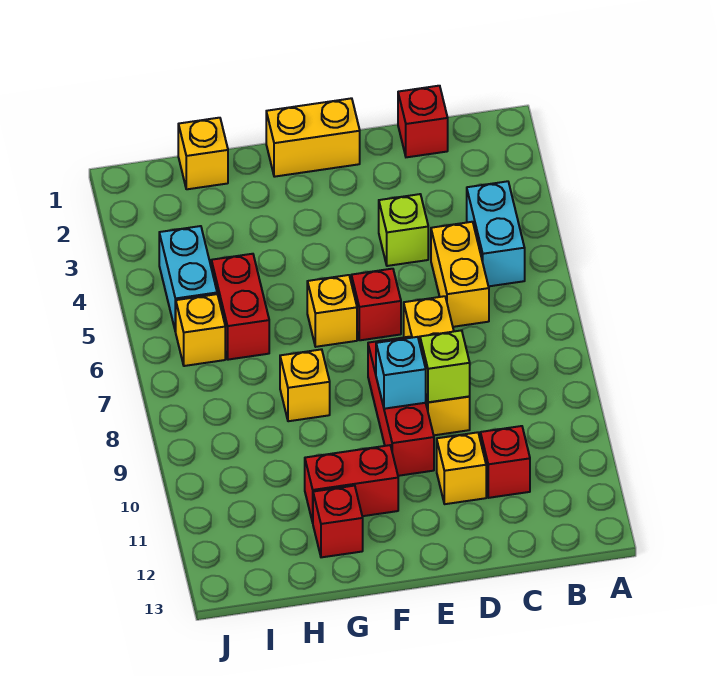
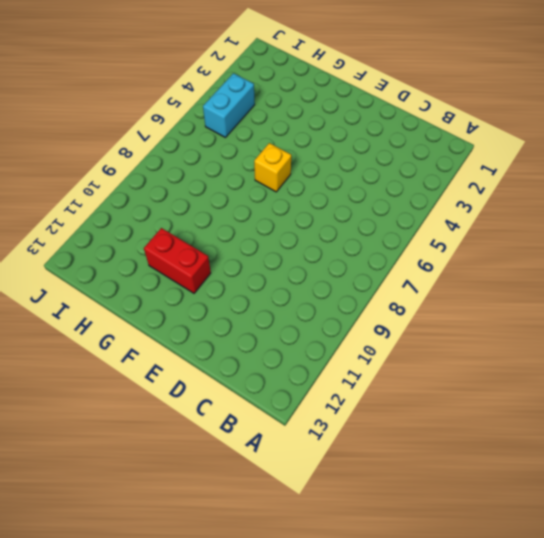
none -> cyan brick B4:B5 level 1
none -> red brick C1 level 1
none -> yellow brick C5:C6 level 1

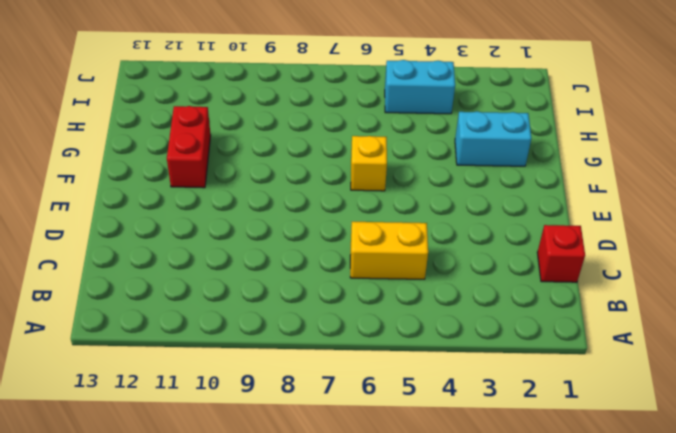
cyan brick G2:G3 level 1 -> cyan brick B4:B5 level 1
none -> red brick C11 level 1
none -> lime brick D4 level 1
none -> yellow brick D7:D9 level 1

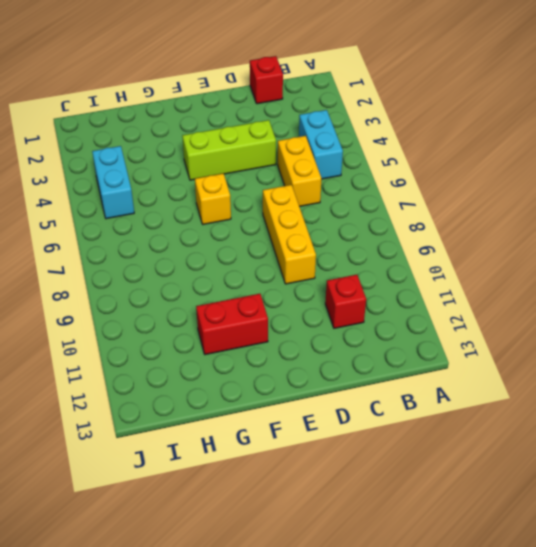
lime brick D4:F4 level 1 -> lime brick D4 level 1
none -> yellow brick D11 level 1
none -> yellow brick E1:F1 level 1
none -> red brick E6 level 1

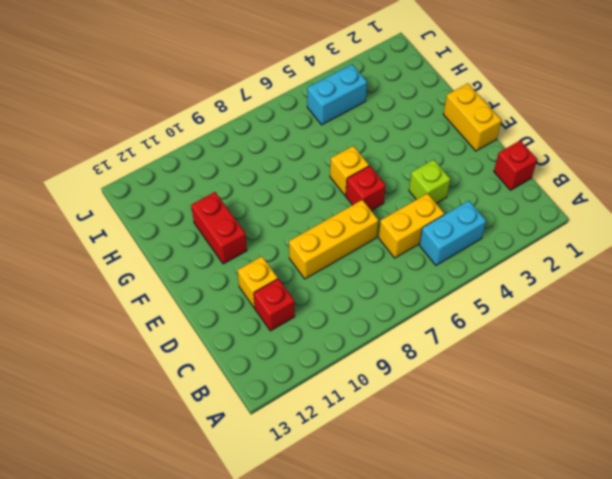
none -> red brick E8:E10 level 1
none -> yellow brick G8 level 1
none -> red brick G12 level 1

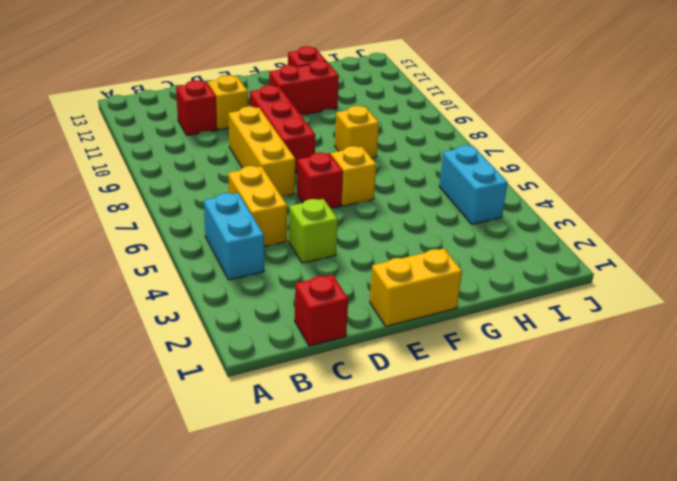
none -> yellow brick H1 level 1
none -> red brick H5:H6 level 1
none -> yellow brick I6 level 1

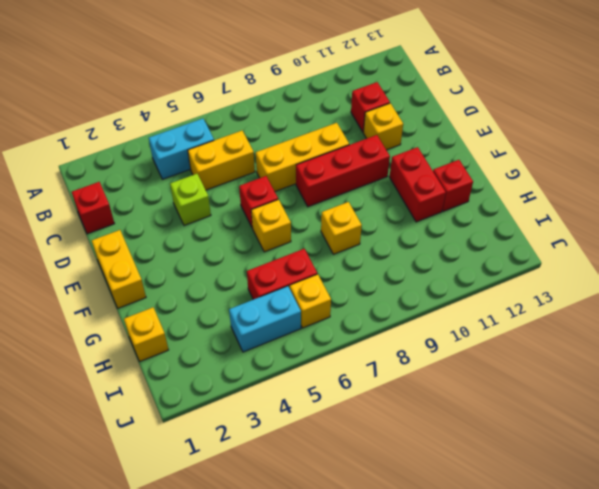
none -> lime brick D9 level 2
none -> cyan brick E9 level 2

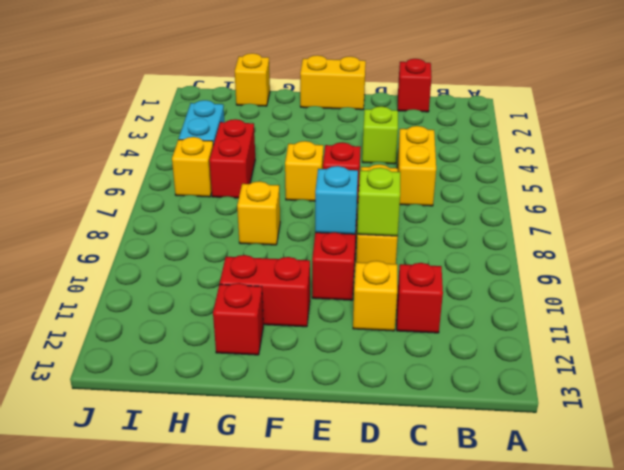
none -> cyan brick B4:B5 level 1

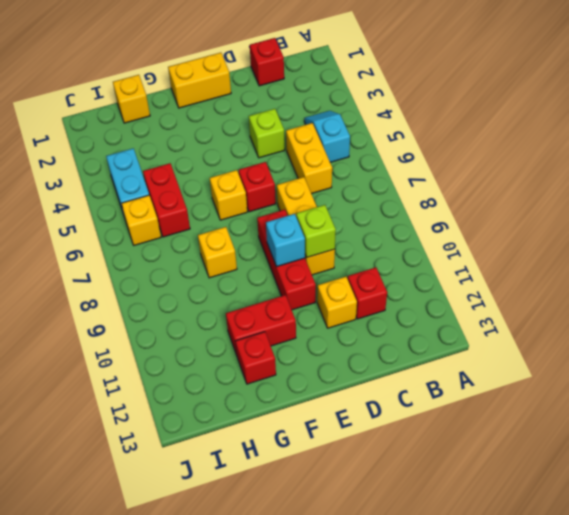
cyan slope B4:B5 level 1 top 5 -> cyan brick B4:B5 level 1

